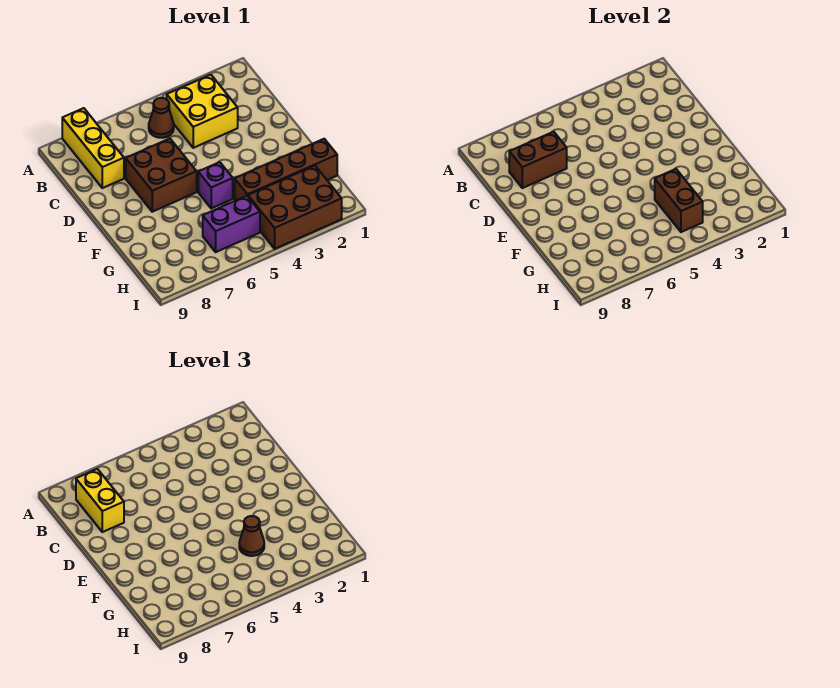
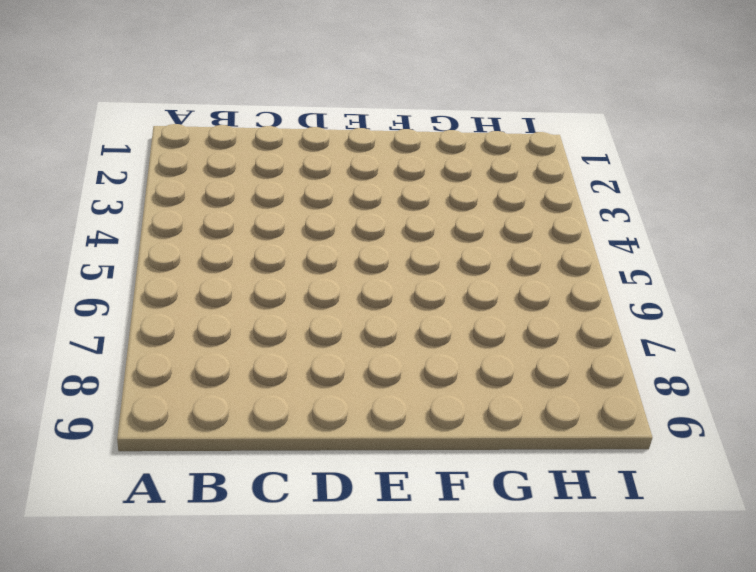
none -> yellow brick A8:C8 level 1
none -> yellow brick B3:C4 level 1
none -> brown cone B5 level 1

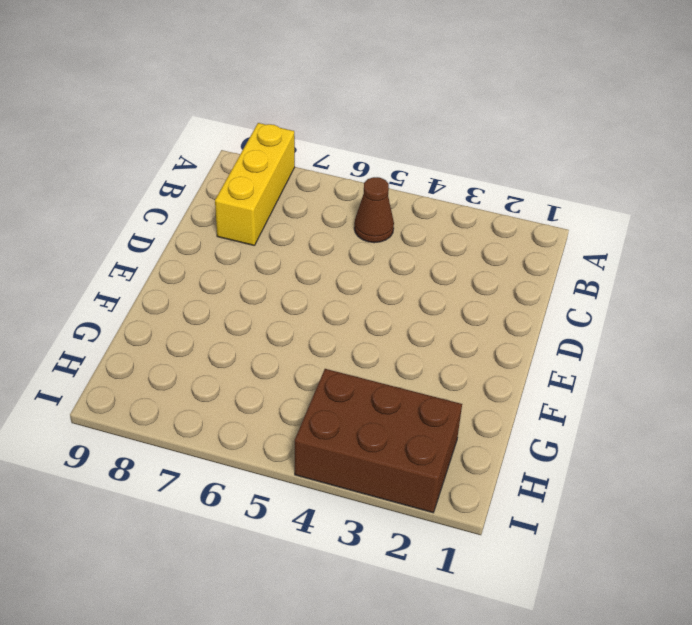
none -> yellow brick B3:C4 level 1
none -> brown brick D6:E7 level 1
none -> purple brick F5 level 1

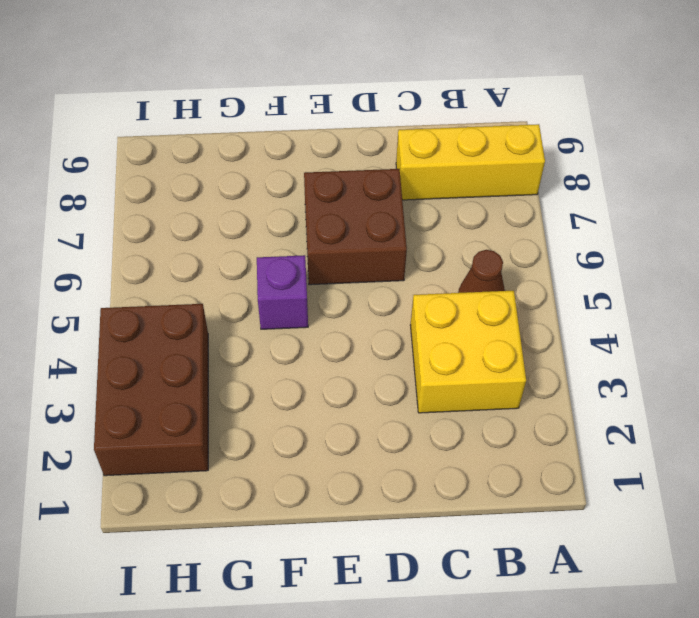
none -> brown brick G1:G4 level 1
none -> purple brick H5:H6 level 1
none -> brown brick C7:C8 level 2

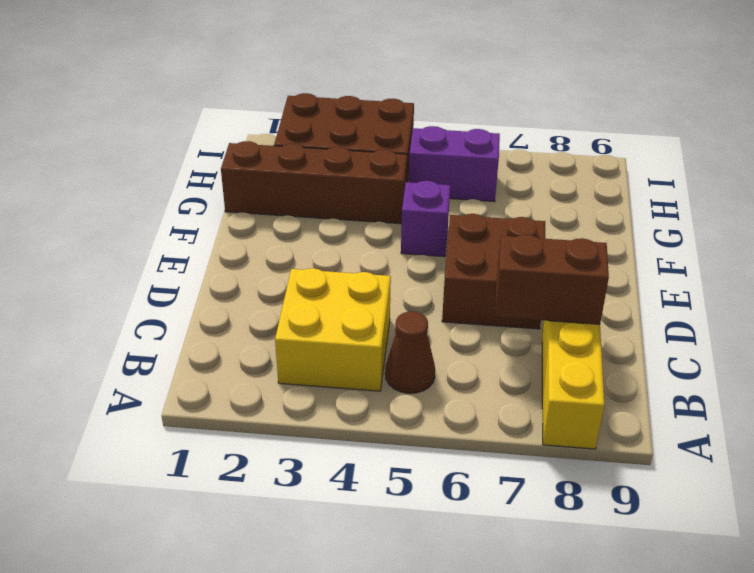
none -> brown brick G4:H4 level 2
none -> yellow brick B8:C8 level 3
none -> brown cone G4 level 3

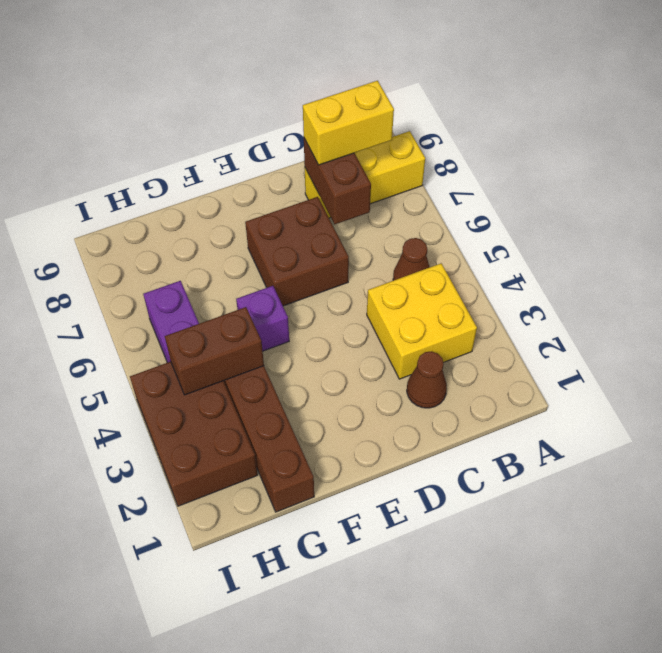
brown cone C2 level 1 -> brown cone G4 level 3

